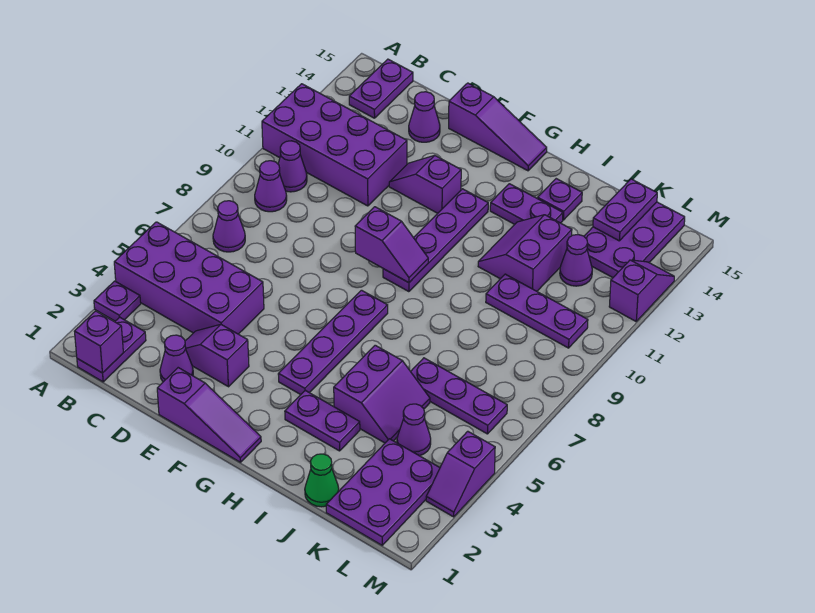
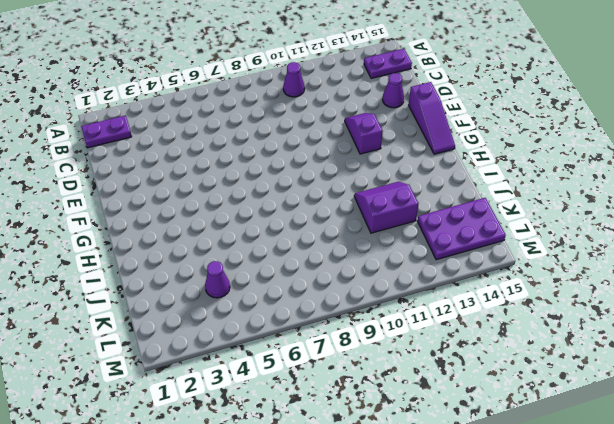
none -> purple plate A3 level 1
none -> purple brick A4:D5 level 1
none -> purple brick A11:D12 level 1
none -> purple cone B7 level 1

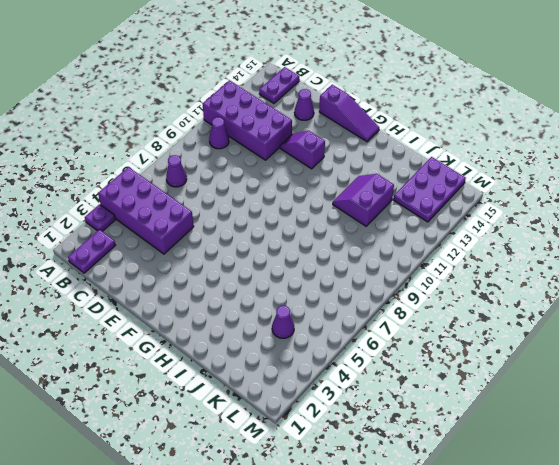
none -> purple cone B9 level 1
none -> purple cone D2 level 1
none -> purple slope D3:E3 level 1 top E
none -> purple slope E1:G1 level 1 top E

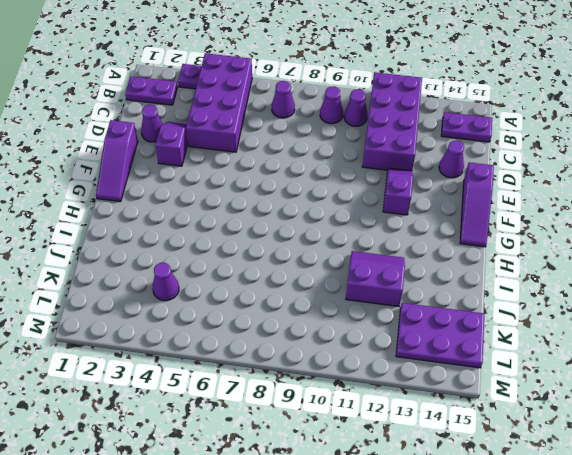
none -> purple plate G4:G7 level 1
none -> purple plate G9:G12 level 1
none -> purple plate H3:I3 level 1
none -> purple plate H13:I13 level 1

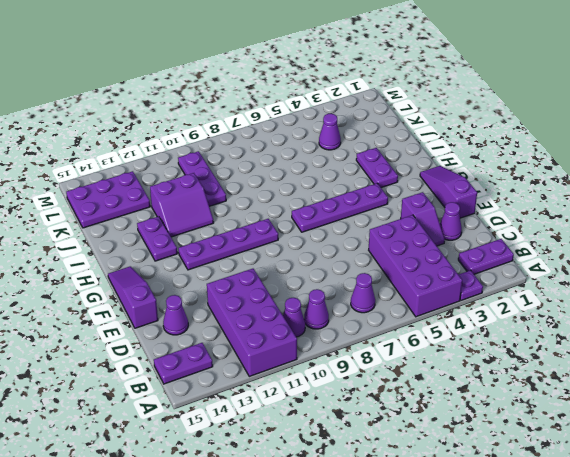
none -> purple slope E12:F12 level 1 top F
none -> purple slope I4:J5 level 1 top I
none -> purple plate I14 level 1
none -> green cone J1 level 1

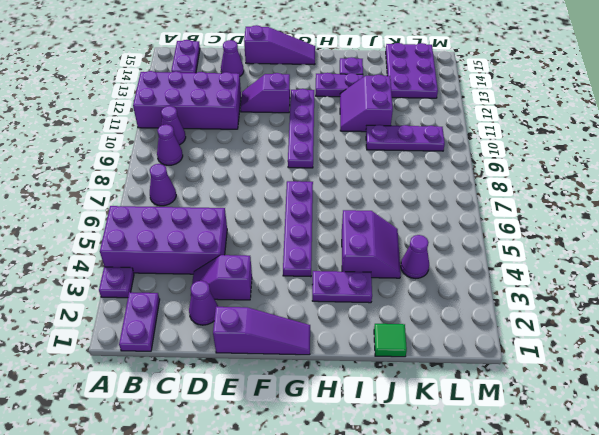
green tile J1 level 1 -> green cone J1 level 1
none -> purple plate J6:L6 level 1
none -> purple plate K1:L3 level 1
none -> purple cone K12 level 1
none -> purple slope M3:M4 level 1 top 4

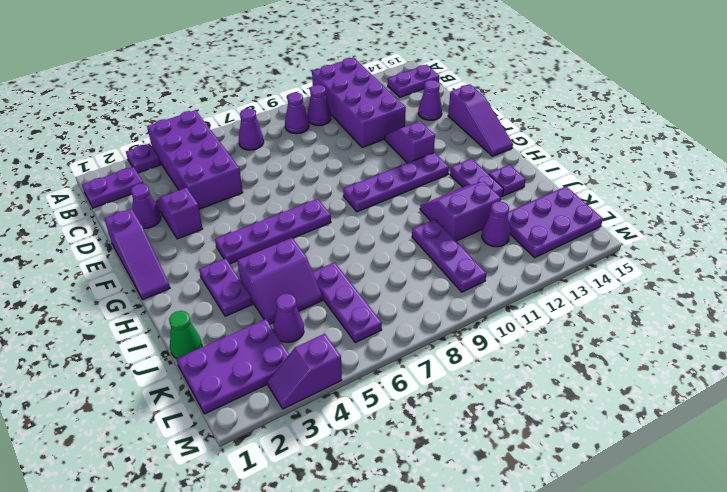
none -> purple slope M12:M13 level 1 top 12
none -> purple brick B1 level 2
none -> purple slope F9:G9 level 2 top F
none -> purple plate K14:K15 level 2

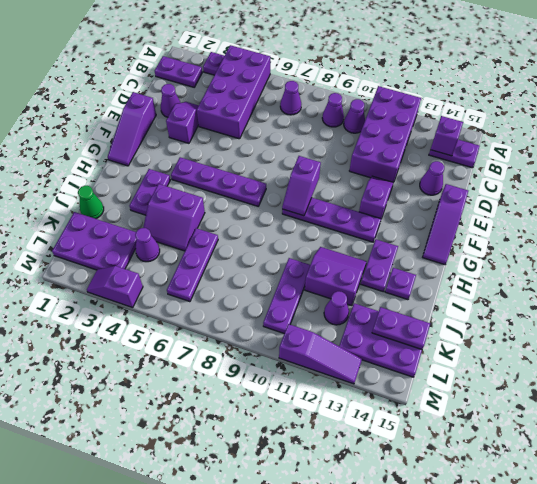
purple brick B14 level 2 -> purple brick B1 level 2
purple slope M11:M13 level 1 top 11 -> purple slope M12:M13 level 1 top 12

